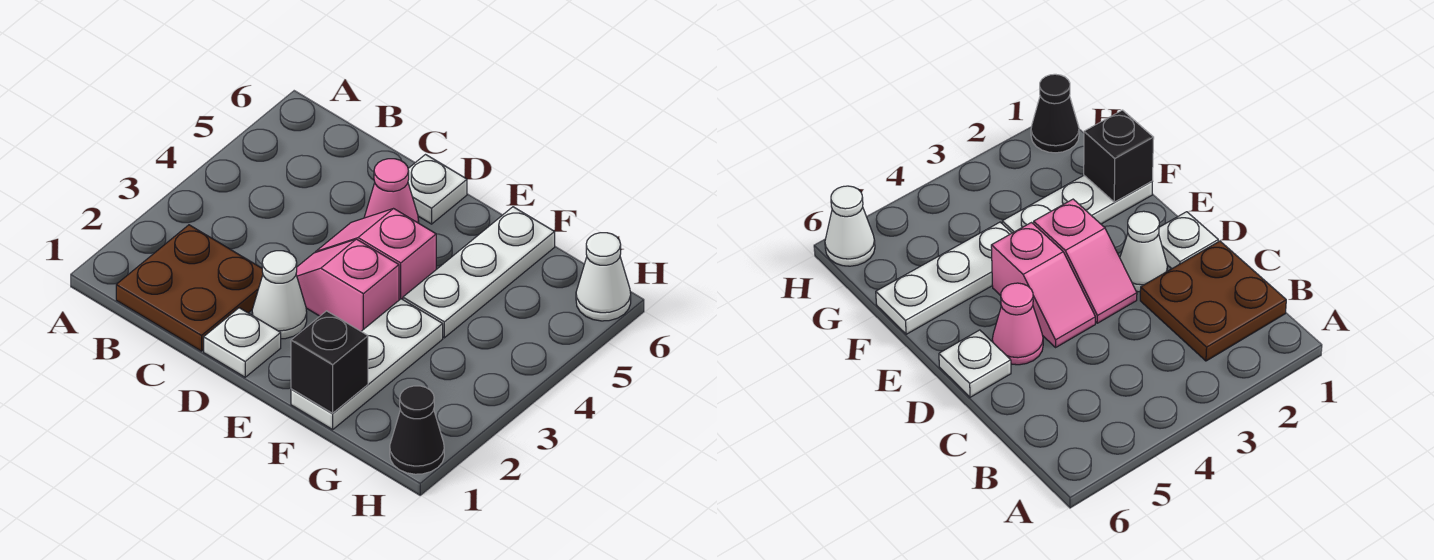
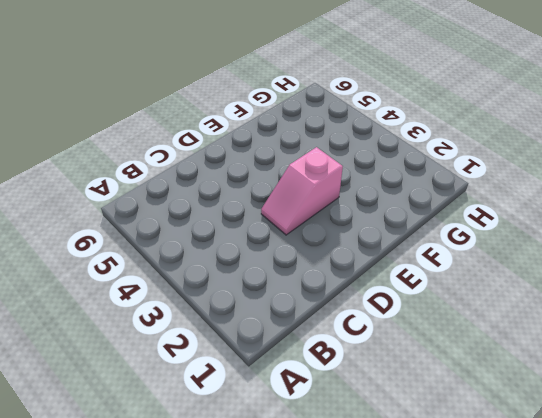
none -> brown plate B1:C2 level 1
none -> white plate D1 level 1
none -> white cone D2 level 1

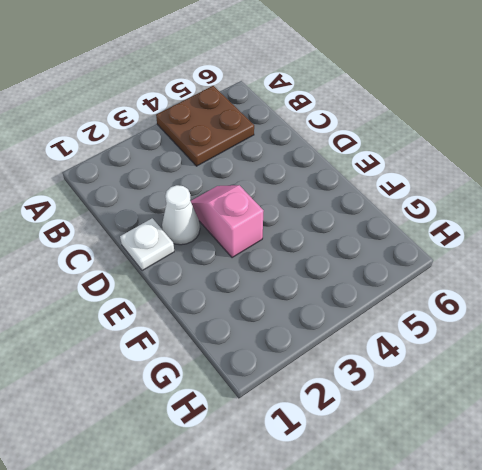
brown plate A4:B5 level 1 -> brown plate B1:C2 level 1
none -> pink slope D4:E4 level 1 top E
none -> pink cone D5 level 1
none -> white plate D6 level 1

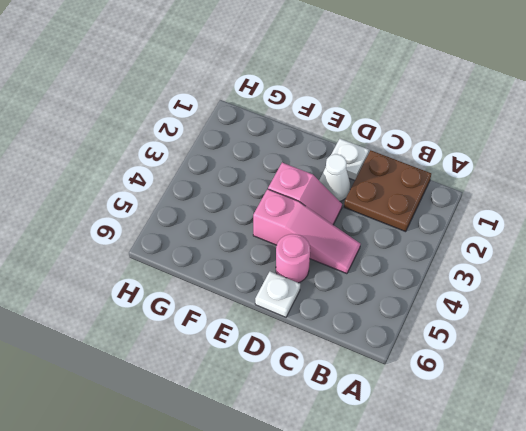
pink slope C4:E4 level 1 top E -> pink slope D4:E4 level 1 top E
pink round brick D5 level 1 -> pink cone D5 level 1
none -> white plate F1:F3 level 1
none -> white plate F4:F6 level 1
none -> black cone H1 level 1

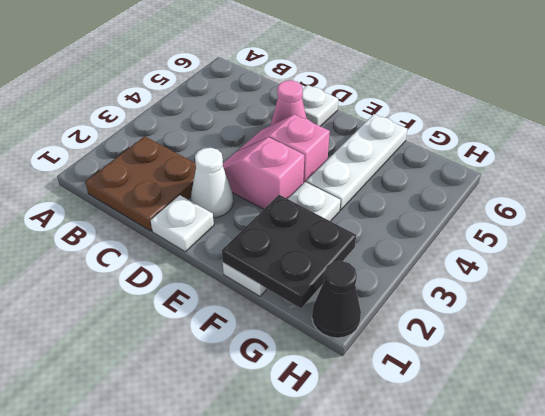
black plate F1:G2 level 2 -> black brick F1 level 2
none -> white cone H6 level 1

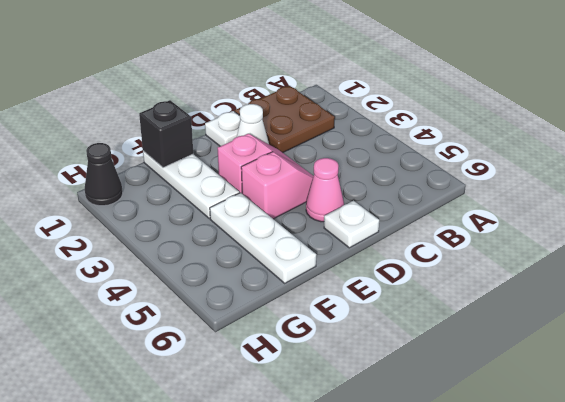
none -> white cone H6 level 1

